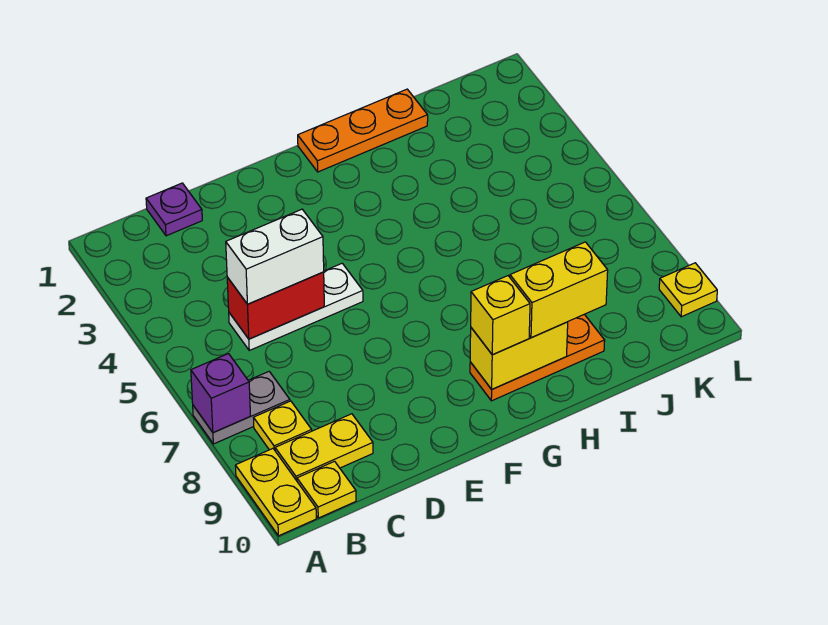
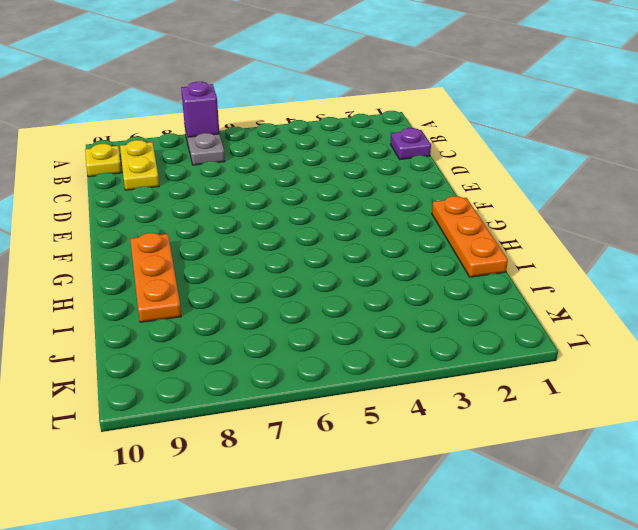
none -> yellow plate A9:A10 level 1
none -> yellow plate B8 level 1
none -> white plate C5:E5 level 1

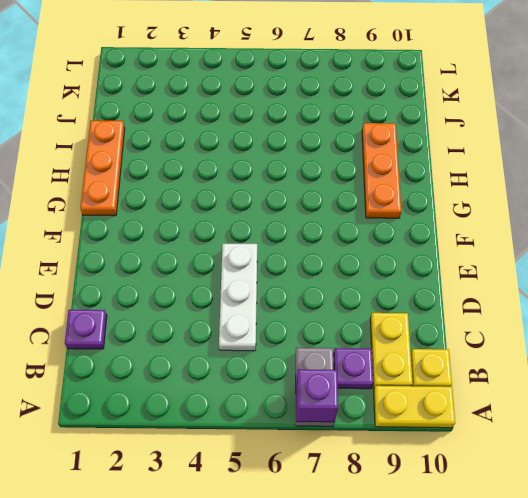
purple plate B8 level 1 -> yellow plate B8 level 1
none -> yellow plate L9 level 1
none -> red brick C5:D5 level 2
none -> yellow brick G9:H9 level 2

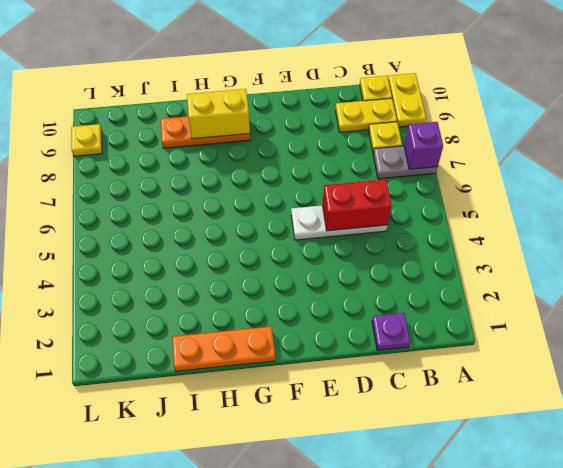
none -> white brick C5:D5 level 3
none -> yellow brick G9 level 3
none -> yellow brick H9:I9 level 3

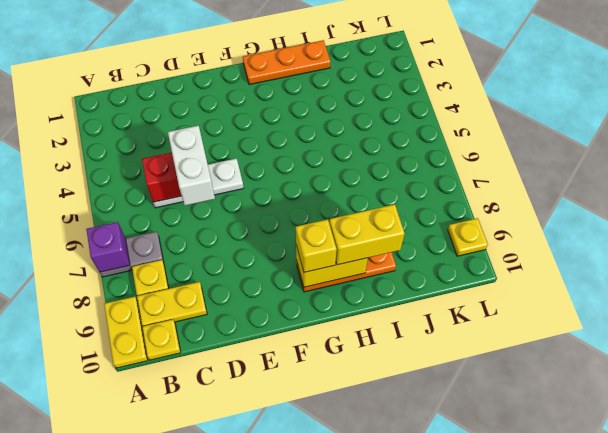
white brick D5:D6 level 3 -> white brick C5:D5 level 3
none -> purple plate C1 level 1

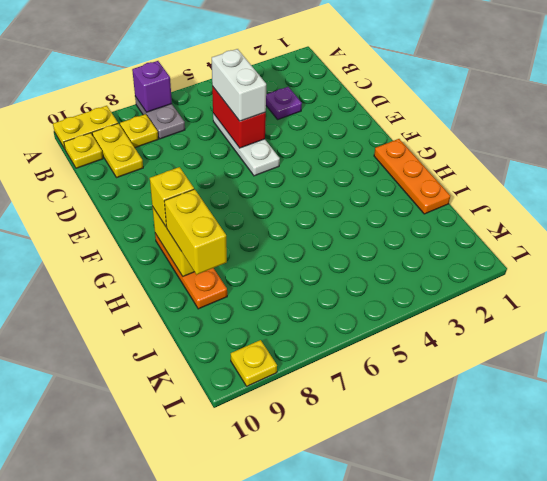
purple plate C3 level 1 -> purple plate C1 level 1

